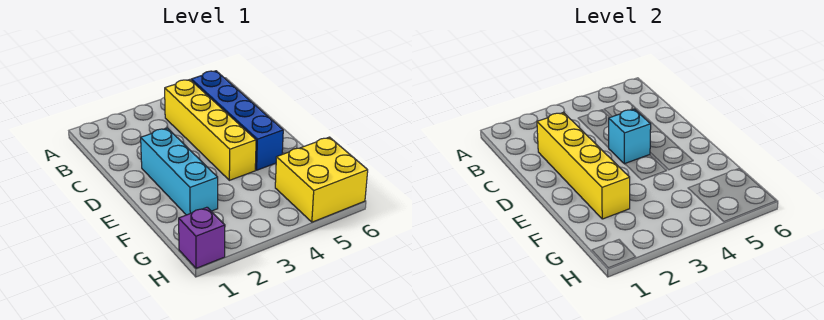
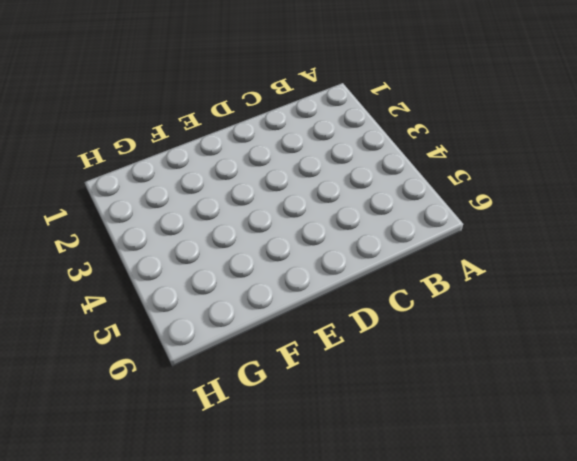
none -> yellow brick B4:E4 level 1
none -> blue brick B5:E5 level 1

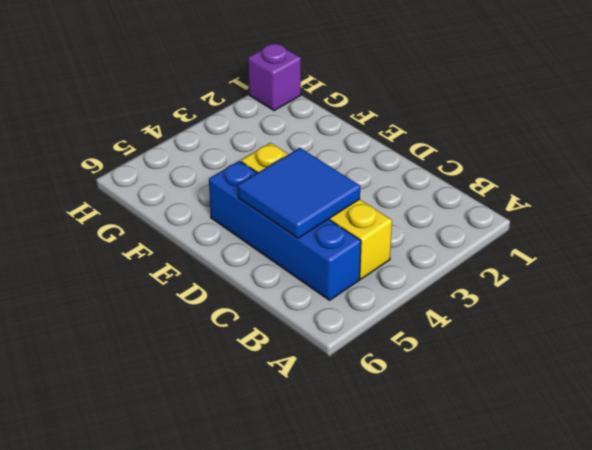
blue tile C4:D5 level 2 -> cyan brick D4 level 2
none -> cyan brick D2:F2 level 1
none -> yellow brick G5:H6 level 1

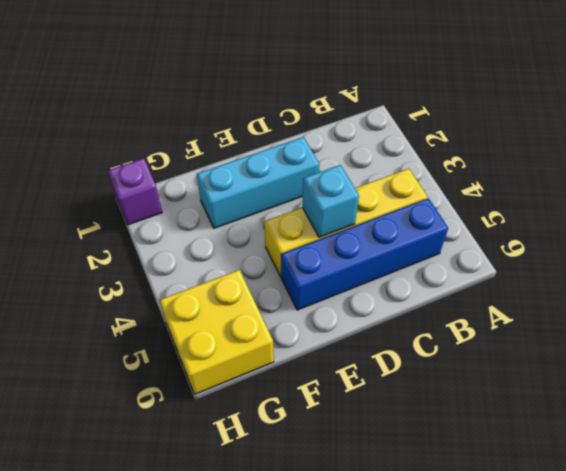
none -> yellow brick C2:F2 level 2

